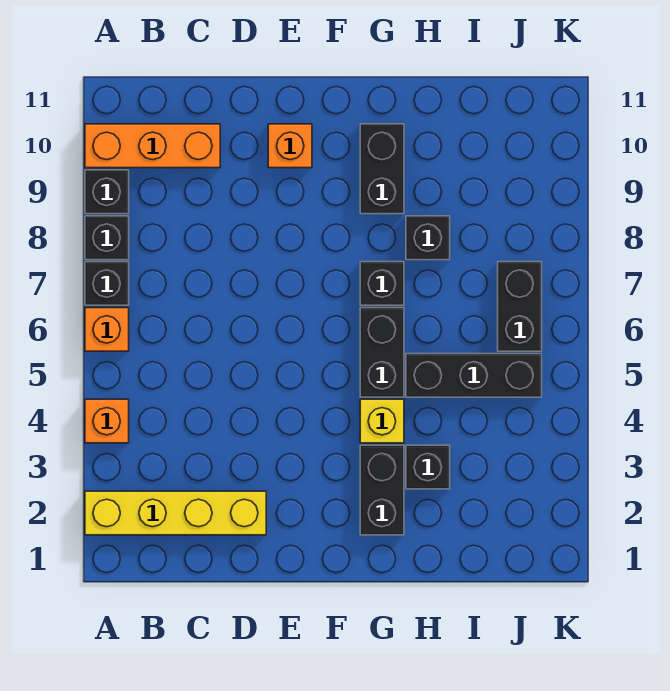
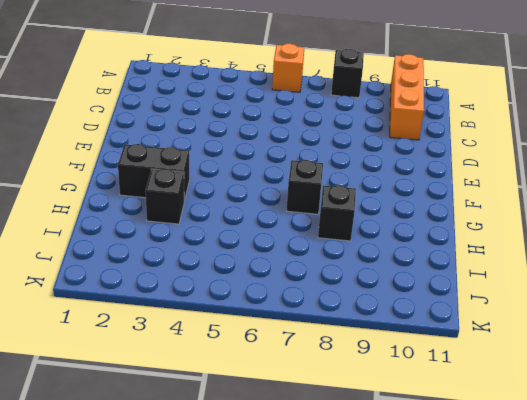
none -> yellow brick A2:D2 level 1
none -> orange brick A4 level 1
none -> black brick A7 level 1

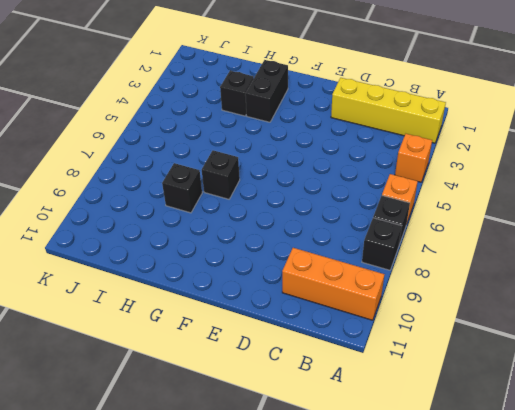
none -> black brick A9 level 1
none -> orange brick E10 level 1
none -> yellow brick G4 level 1

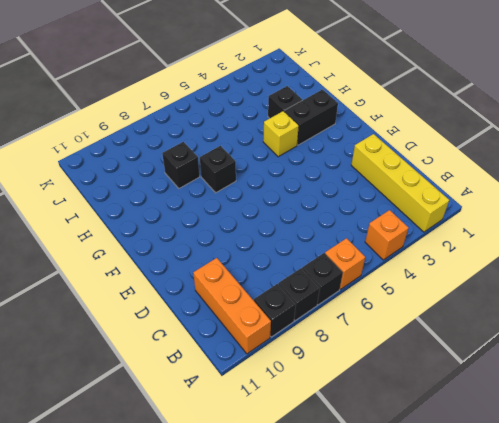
none -> orange brick E10 level 1
none -> black brick G5:G6 level 1
none -> black brick G9:G10 level 1

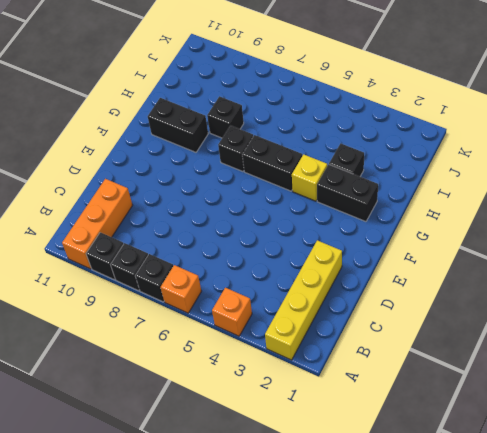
none -> orange brick E10 level 1
none -> black brick H5:J5 level 1
none -> black brick J6:J7 level 1

